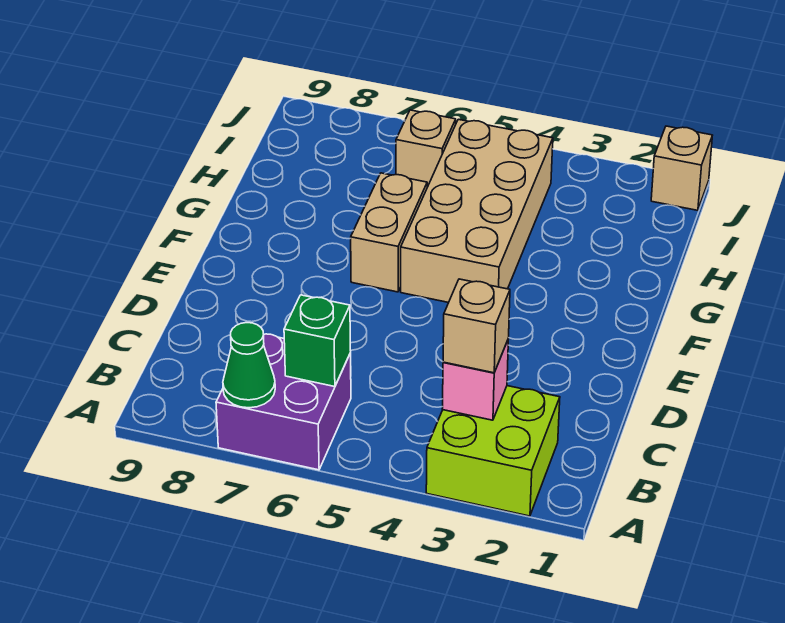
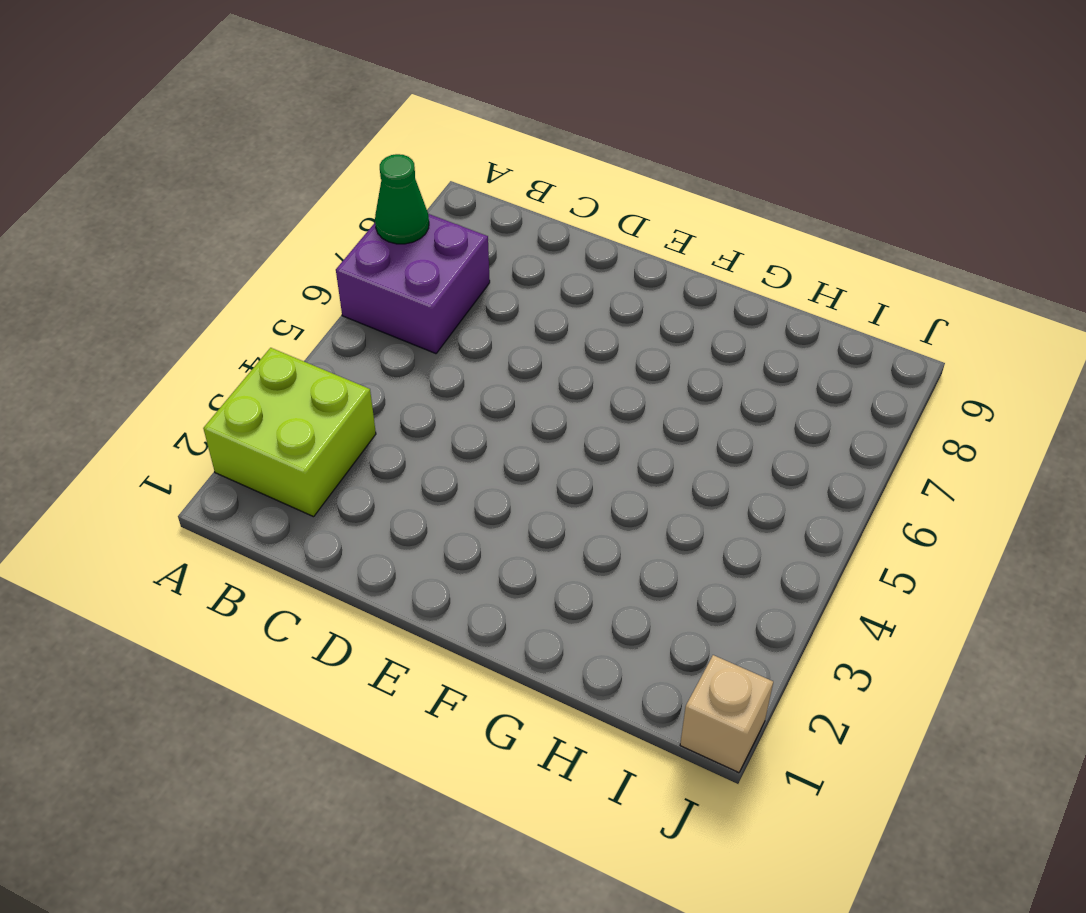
none -> tan brick F4:I5 level 1
none -> tan brick F6:G6 level 1

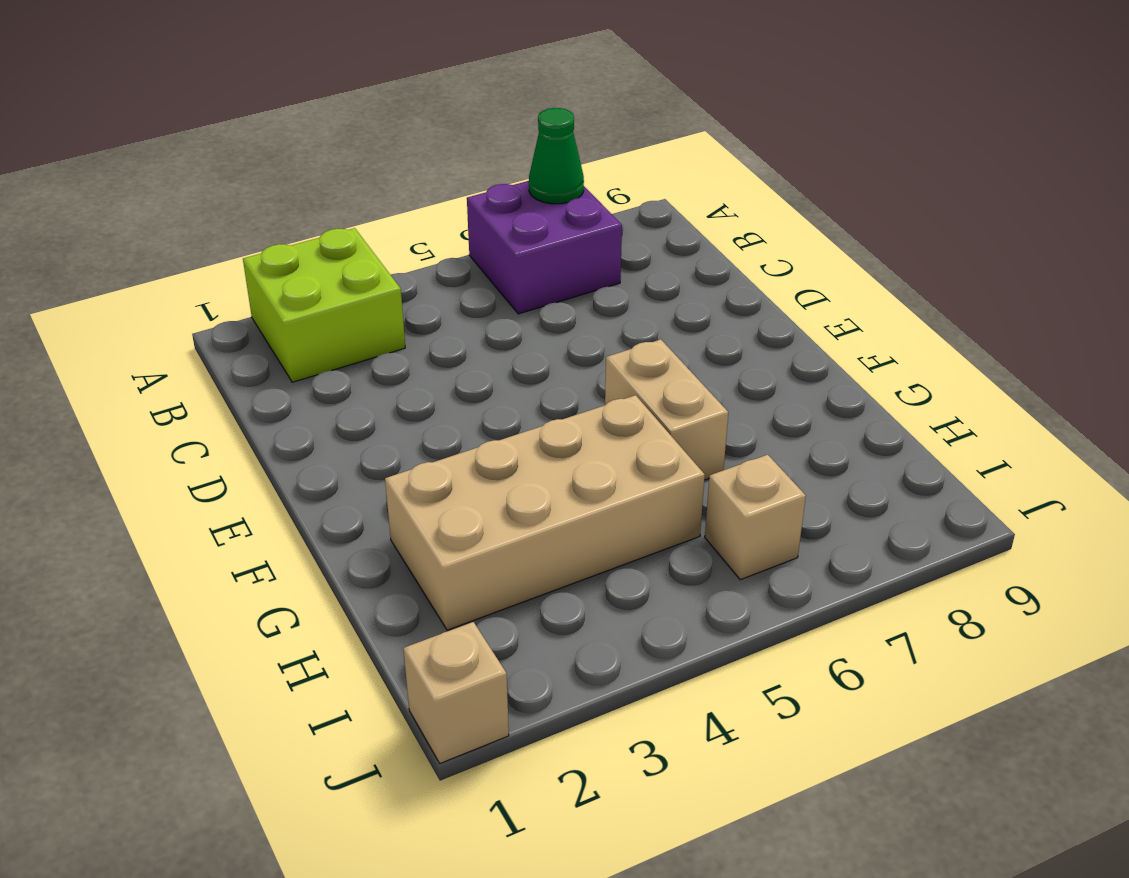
tan brick G2:H5 level 1 -> tan brick F4:I5 level 1
none -> pink brick B3 level 2
none -> green brick B6 level 2

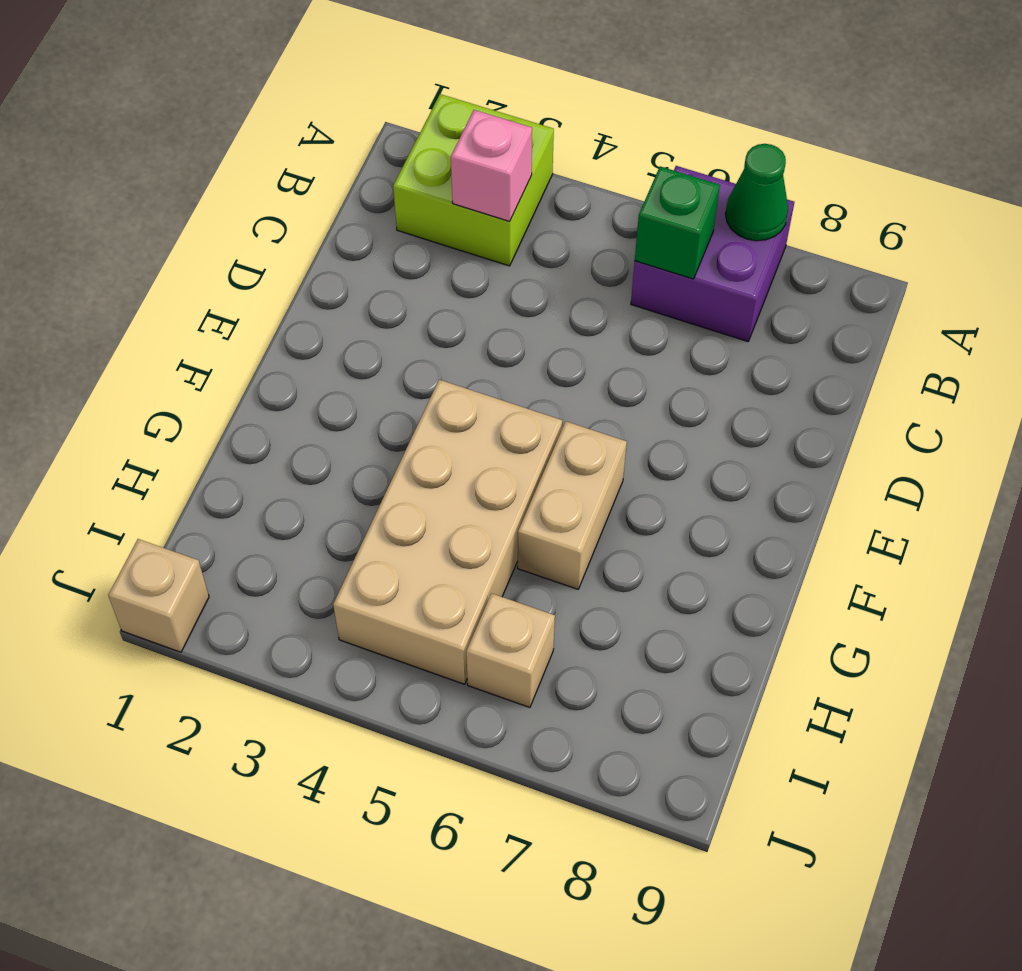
none -> tan brick B3 level 3

